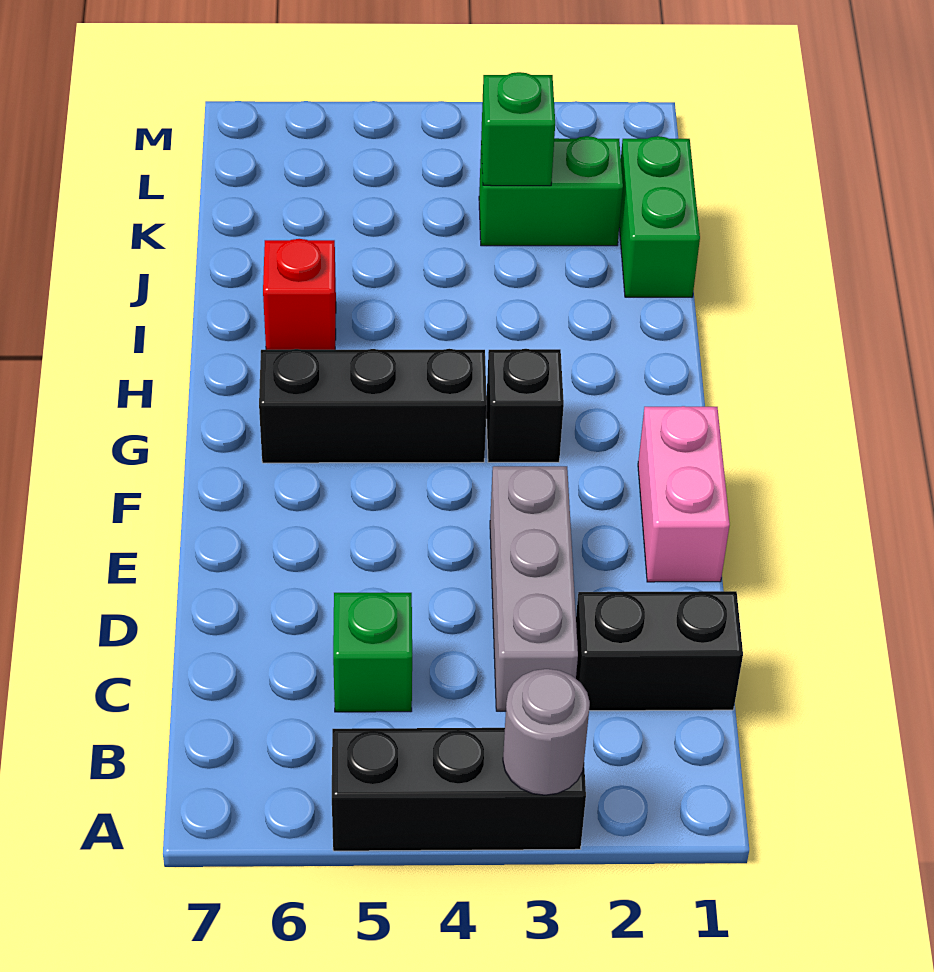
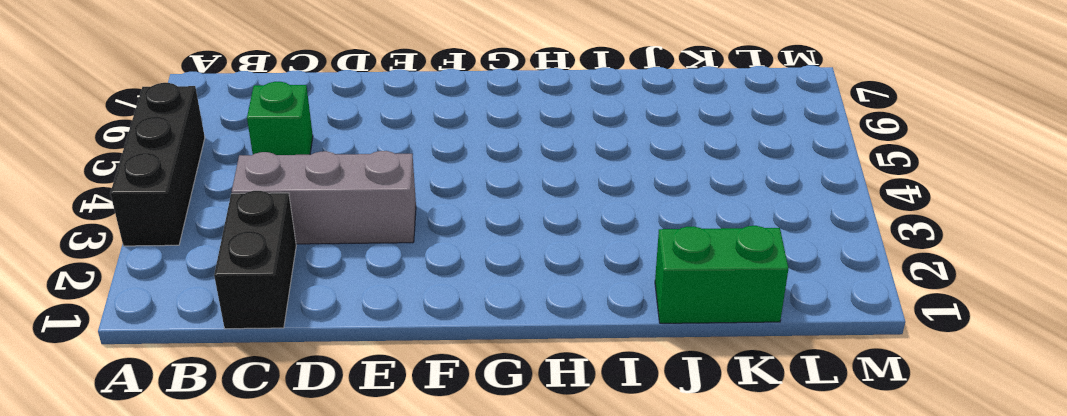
none -> pink brick E1:F1 level 1
none -> black brick G3 level 1
none -> black brick G4:G6 level 1

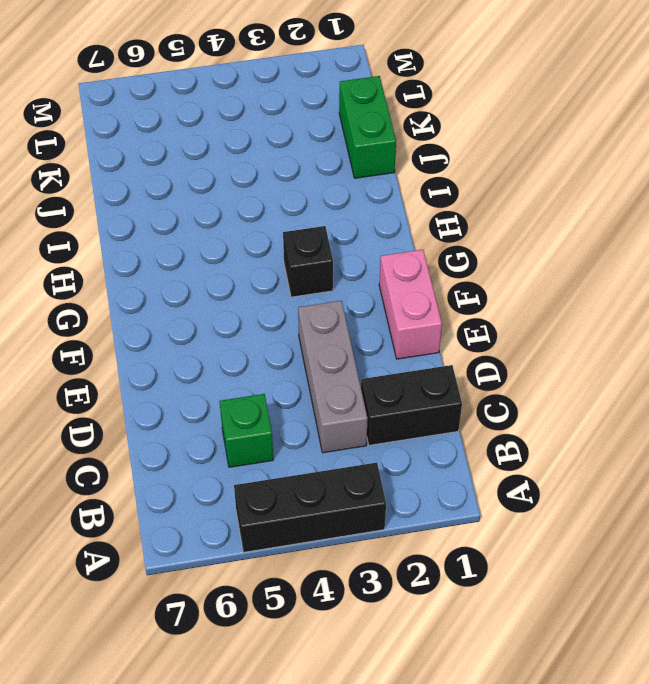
none -> black brick G4:G6 level 1
none -> red brick I6 level 1
none -> green brick K2:K3 level 1

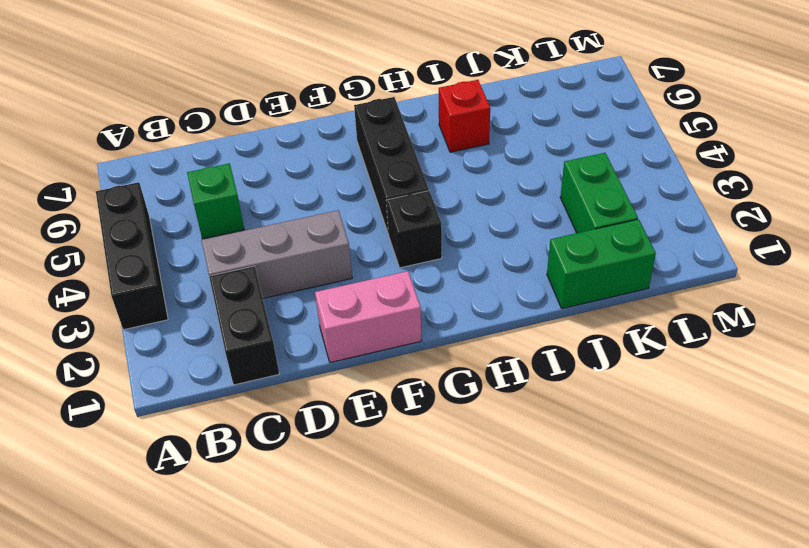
none -> grey round brick A3 level 2
none -> green brick K3 level 2

